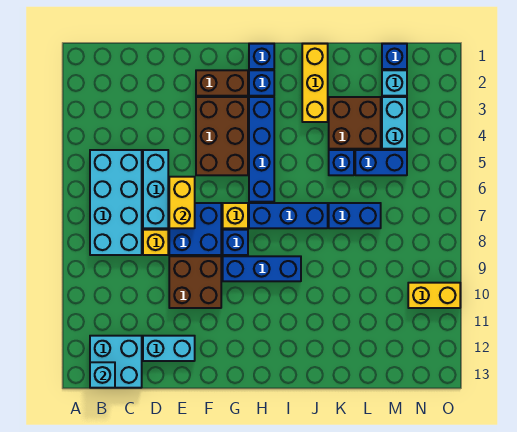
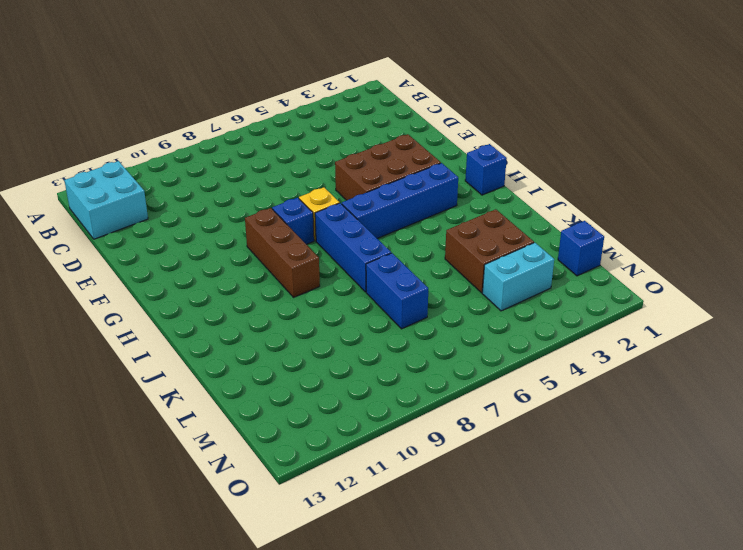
brown brick G9:I9 level 1 -> blue brick G9:I9 level 1
none -> cyan brick B5:C8 level 1
none -> cyan brick D5:D7 level 1
none -> yellow brick D8 level 1

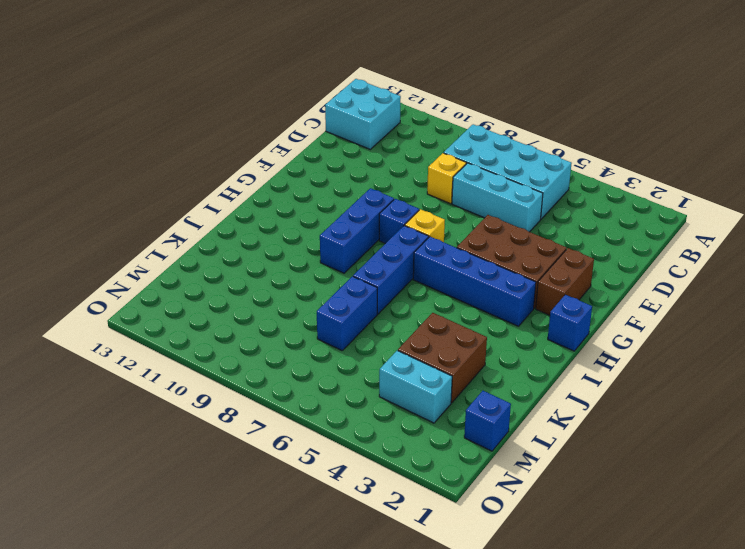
none -> cyan brick D12:E12 level 1
none -> blue brick E7:F8 level 1
none -> brown brick E9:F10 level 1

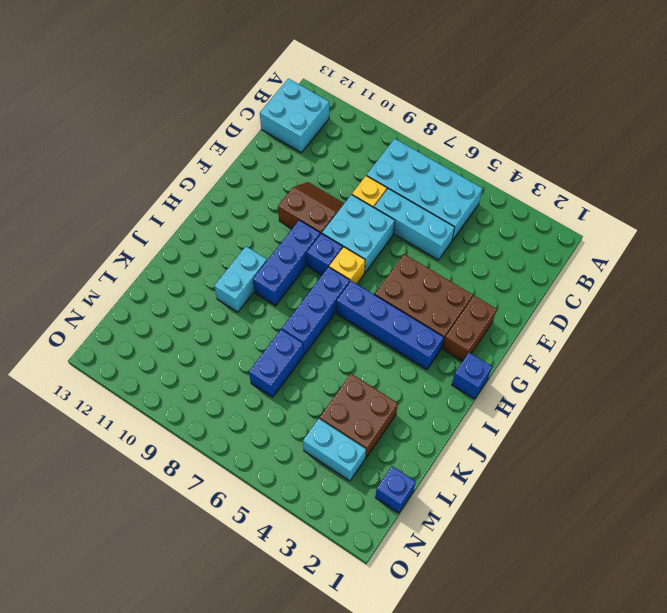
cyan brick E7:F8 level 1 -> blue brick E7:F8 level 1
brown slope E9:F10 level 1 top F -> brown brick E9:F10 level 1
cyan brick I10:J10 level 1 -> cyan brick D12:E12 level 1
none -> blue brick H2 level 1
none -> yellow brick J1:J3 level 1
none -> blue brick K5 level 1

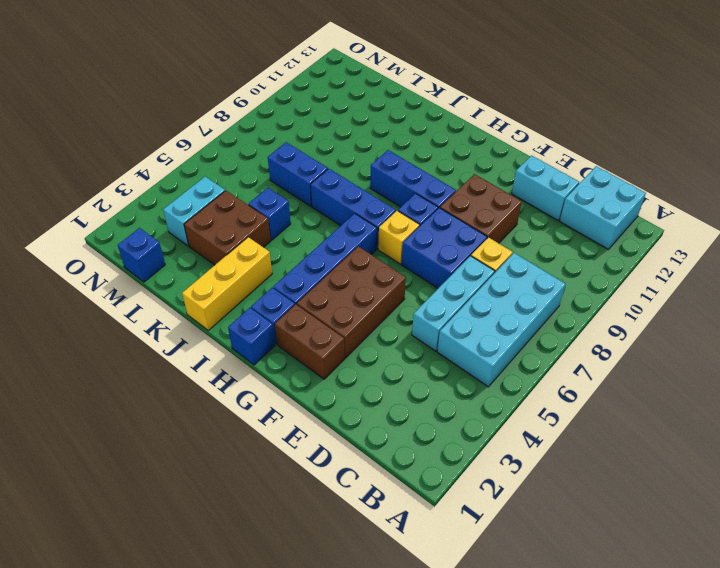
none -> blue brick L5:M5 level 1
none -> cyan brick M2 level 1
none -> yellow brick N10:O10 level 1

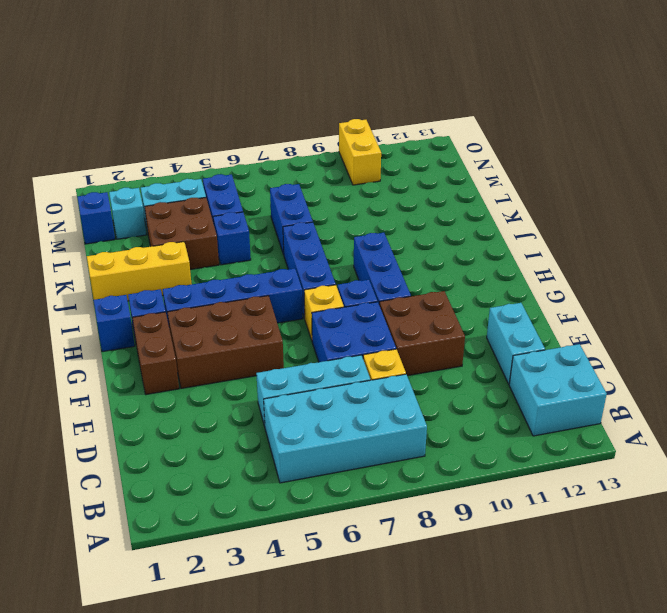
none -> cyan brick B13 level 2
none -> yellow brick E6:E7 level 2

